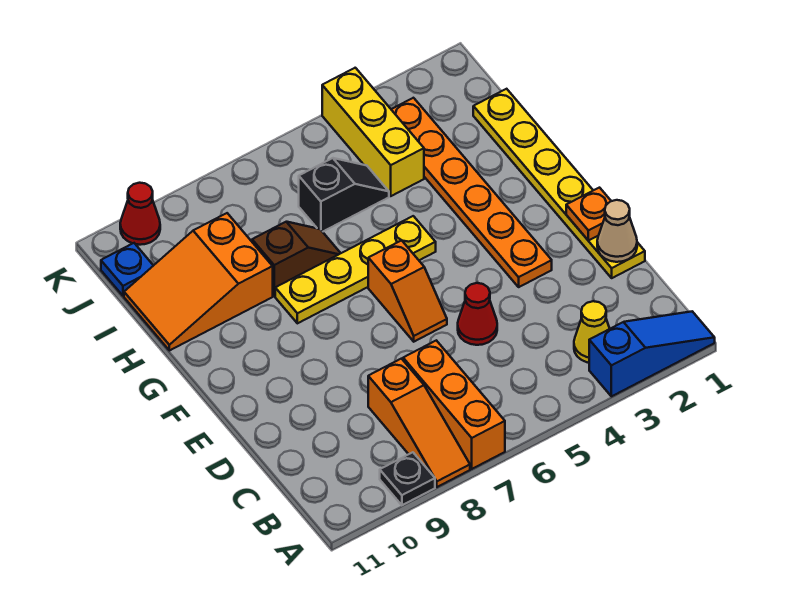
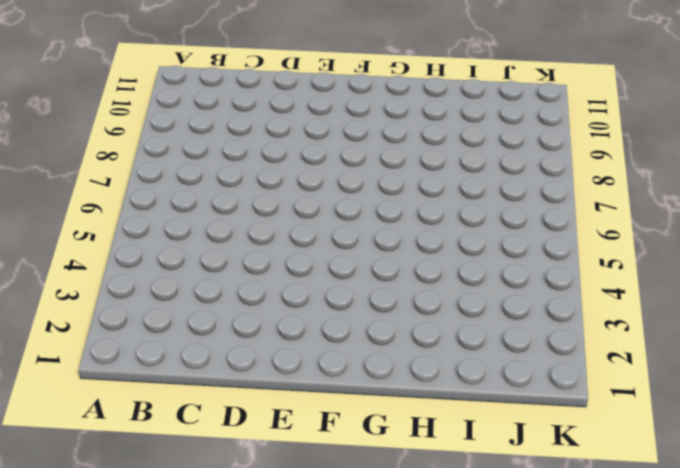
none -> blue slope A1:A3 level 1 top 3
none -> orange brick A7:C7 level 1
none -> orange slope A8:C8 level 1 top C

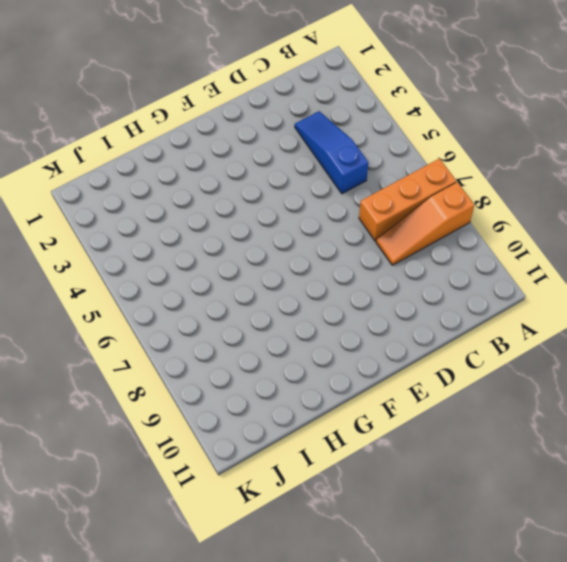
orange slope A8:C8 level 1 top A -> orange slope A8:C8 level 1 top C
blue slope C3:C5 level 1 top 5 -> blue slope A1:A3 level 1 top 3
none -> black plate A9 level 1
none -> yellow cone B3 level 1
none -> yellow plate D1:I1 level 1

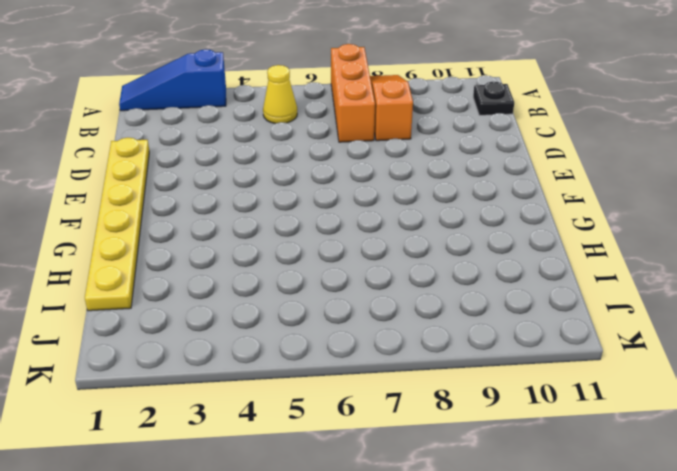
yellow cone B5 level 1 -> yellow cone B3 level 1
black plate B11 level 1 -> black plate A9 level 1
none -> red cone D5 level 1
none -> orange plate E3:J3 level 1
none -> orange slope E6:F6 level 1 top F

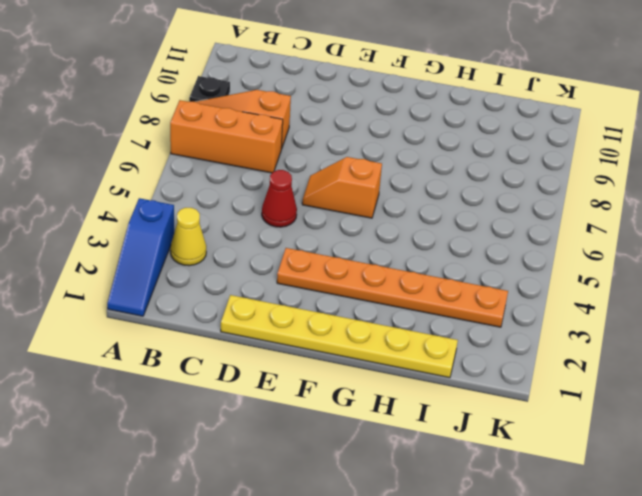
none -> yellow plate G5:G8 level 1
none -> brown slope H7:H8 level 1 top 8
none -> orange slope H9:I11 level 1 top 9

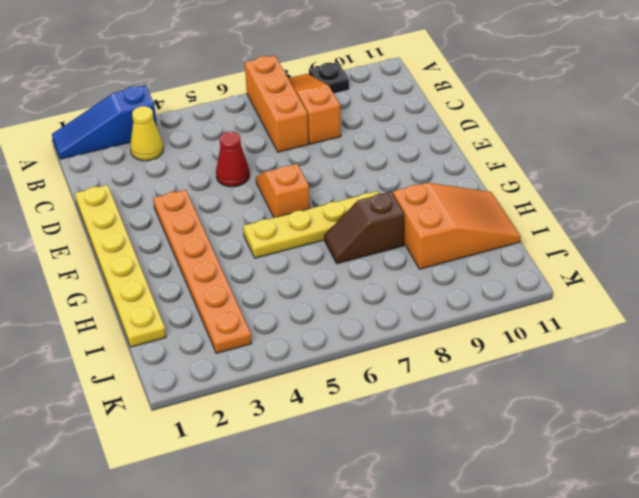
none -> yellow brick I4:K4 level 1
none -> black slope I5:I6 level 1 top 6
none -> blue plate J11 level 1

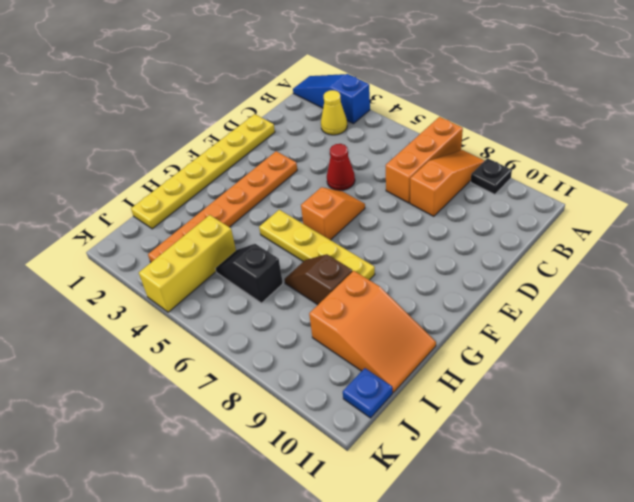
none -> red cone K10 level 1
none -> tan cone D1 level 2
none -> orange plate E1 level 2

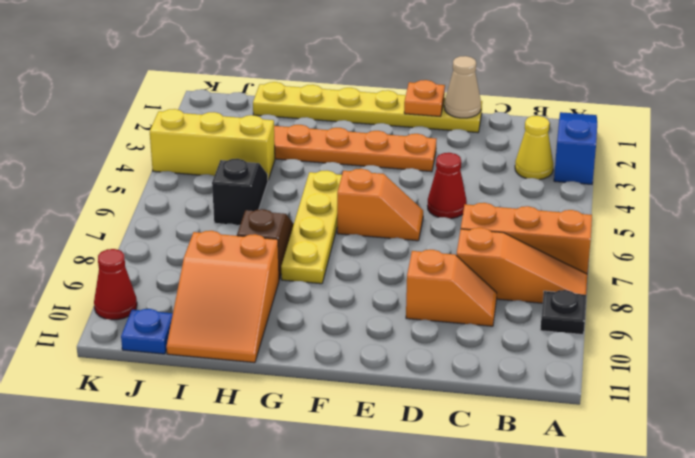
orange slope C9:D9 level 1 top D -> none

